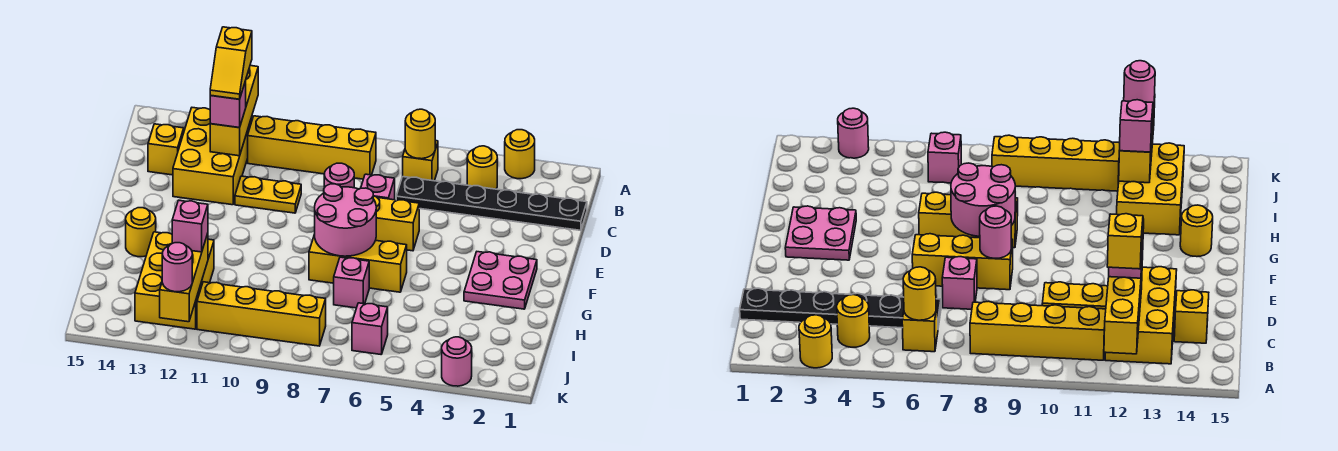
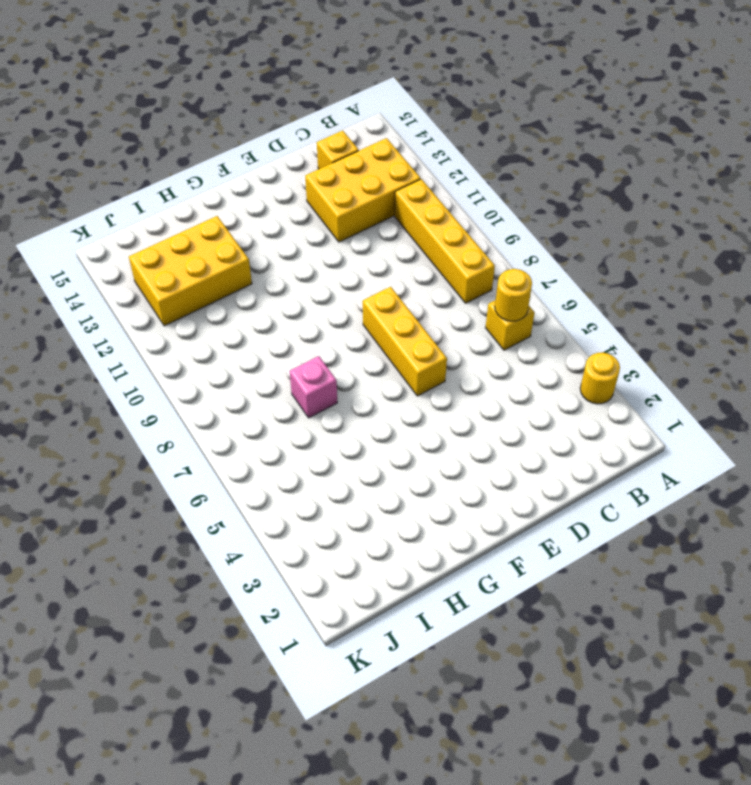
none -> yellow round brick B4 level 1
none -> black plate C1:C6 level 1
none -> pink brick D7 level 1

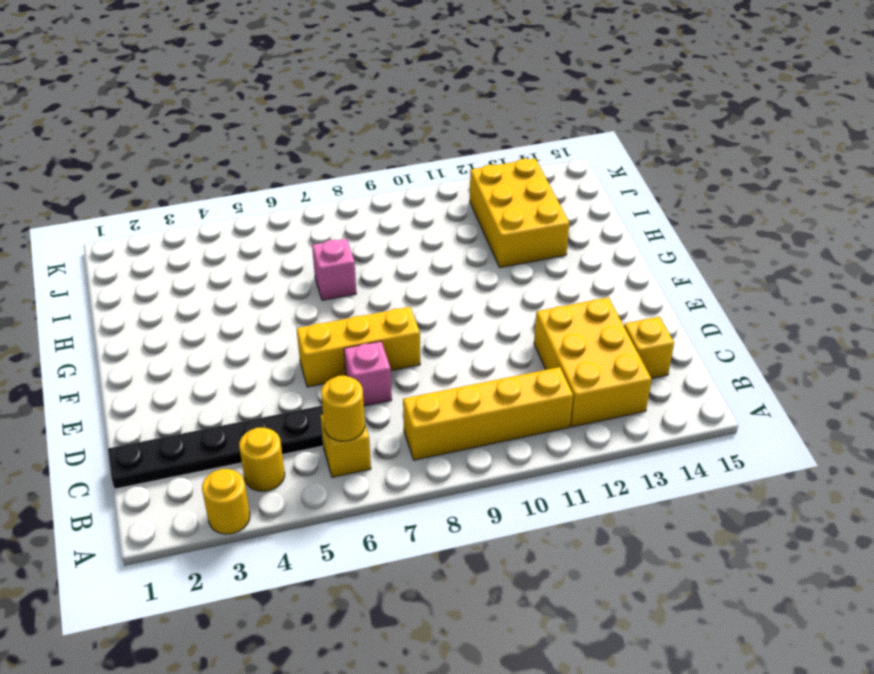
none -> yellow plate D10:D11 level 1
none -> pink plate F2:G3 level 1
none -> yellow brick G6:G8 level 1

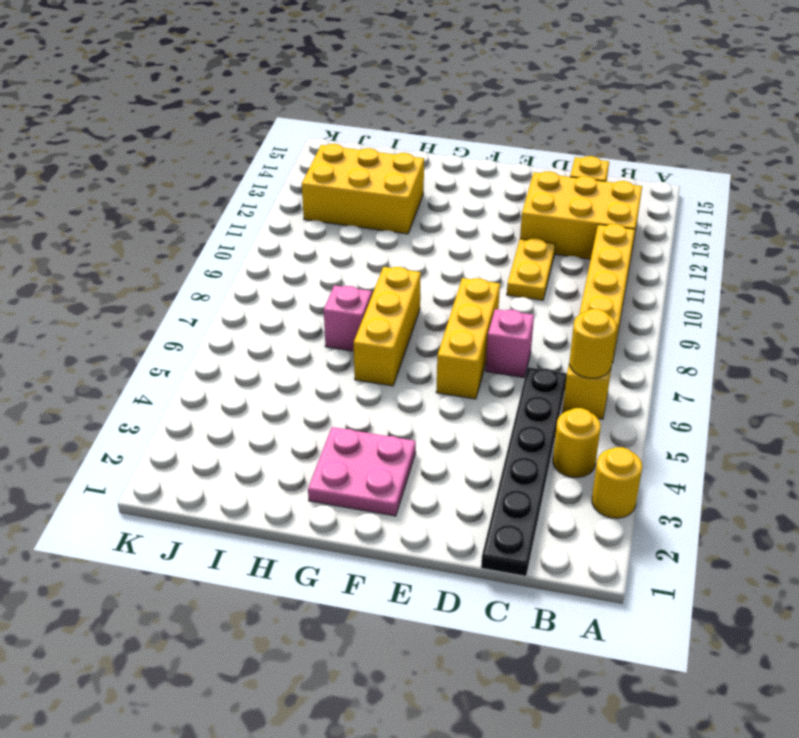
none -> yellow round brick G14 level 1
none -> pink brick J6 level 1
none -> yellow brick J8:J11 level 1

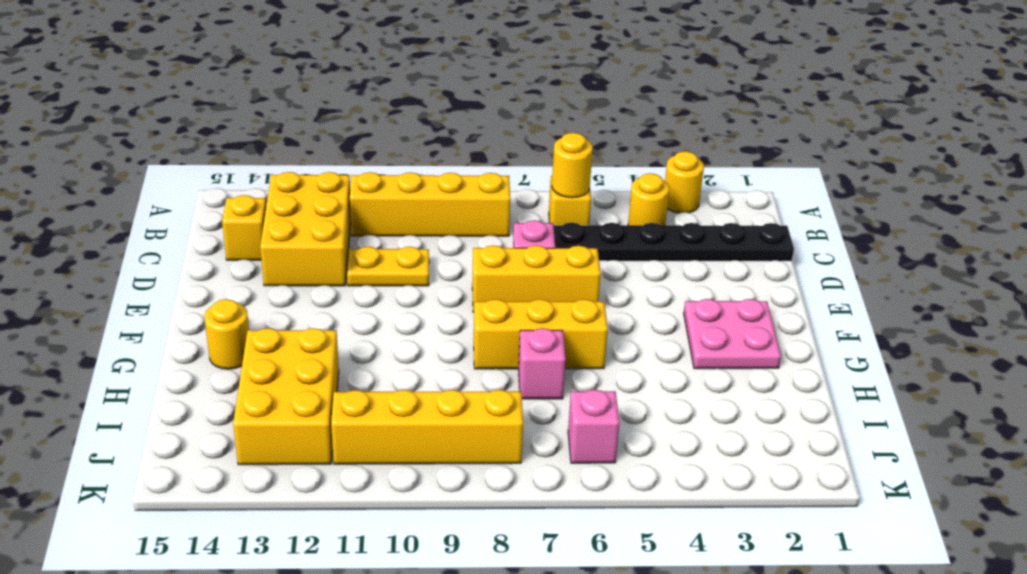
none -> pink round brick K3 level 1
none -> yellow brick A12:C12 level 2
none -> pink round brick E8 level 2

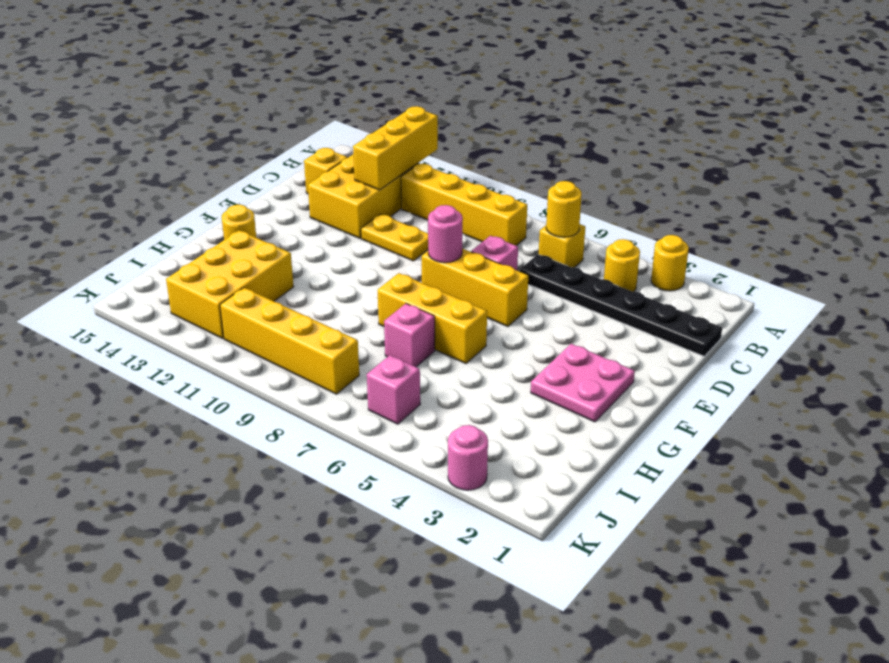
none -> pink round brick F7:G8 level 2
none -> yellow brick I12:K12 level 2
none -> pink brick C12 level 3

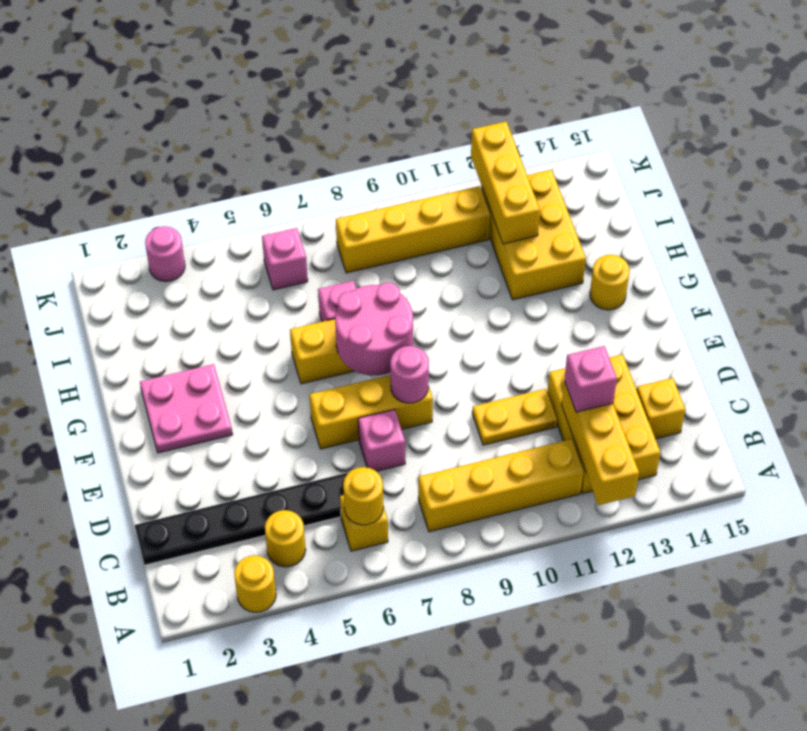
none -> pink brick I12 level 3
none -> pink round brick K12 level 3
none -> yellow slope B12:C12 level 4 top B

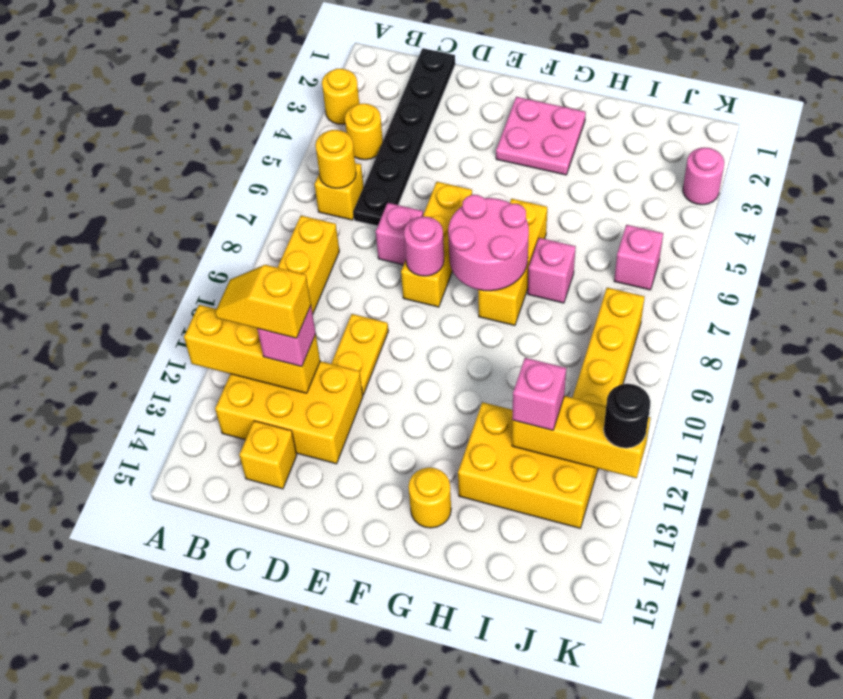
yellow slope B12:C12 level 4 top C -> yellow slope B12:C12 level 4 top B
black round brick K12 level 3 -> pink round brick K12 level 3

